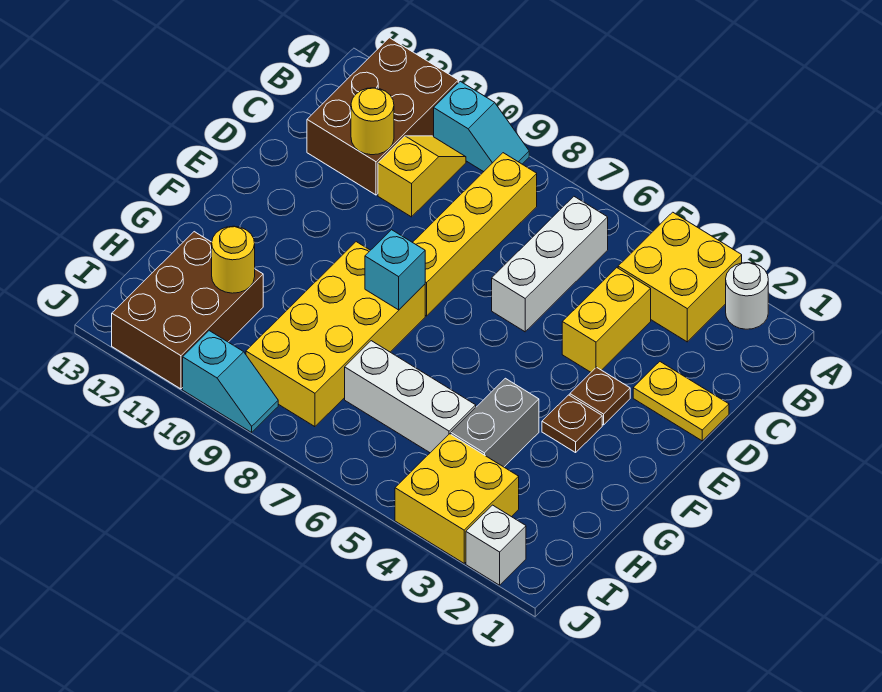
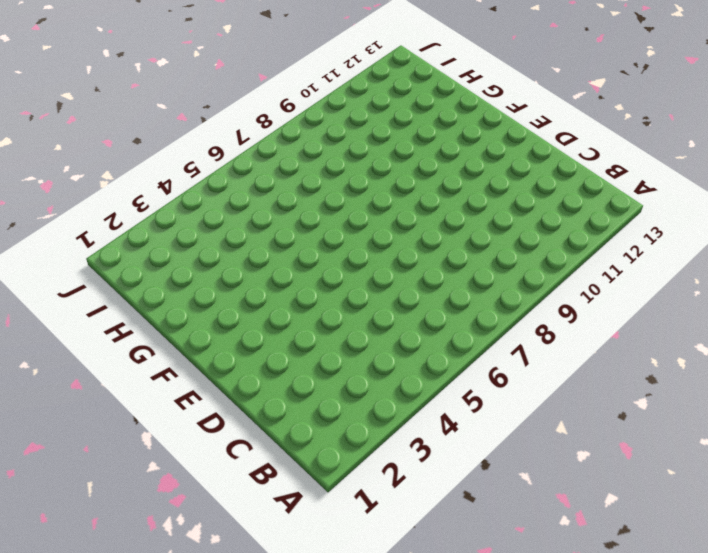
none -> white round brick A2 level 1
none -> yellow brick A3:B4 level 1
none -> cyan slope A9:A10 level 1 top 10

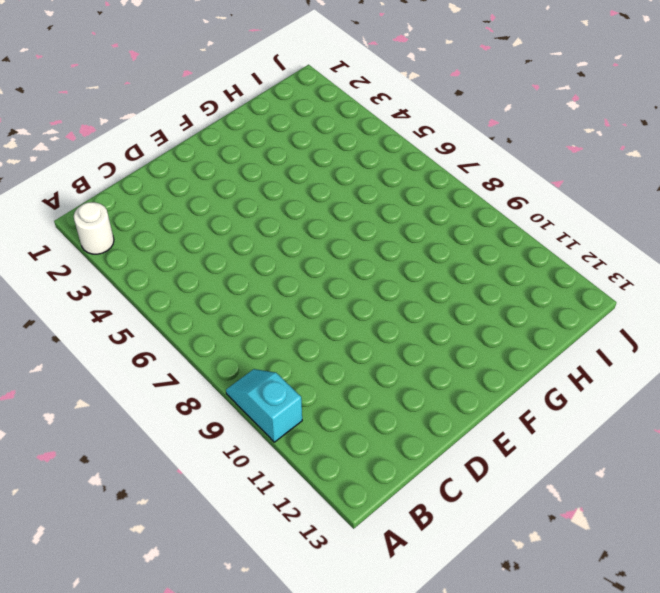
none -> yellow brick A3:B4 level 1
none -> brown brick A11:C12 level 1
none -> white brick B6:D6 level 1

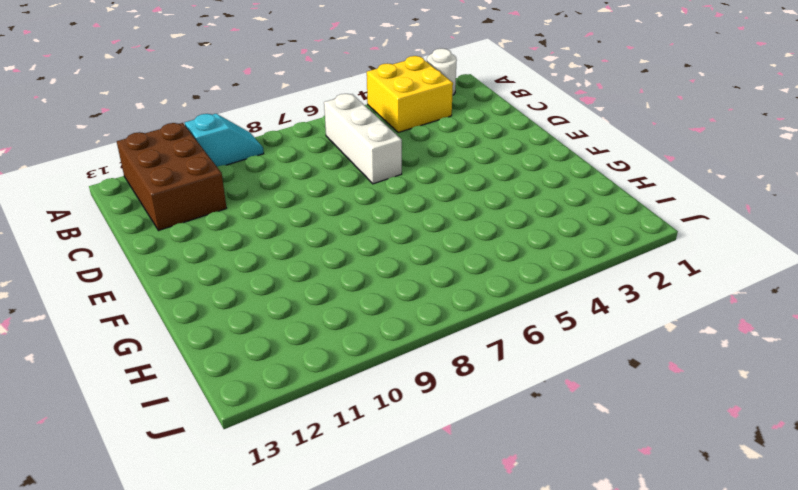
none -> yellow brick B8:E8 level 1
none -> yellow slope B10:C10 level 1 top C
none -> yellow brick C4:D4 level 1

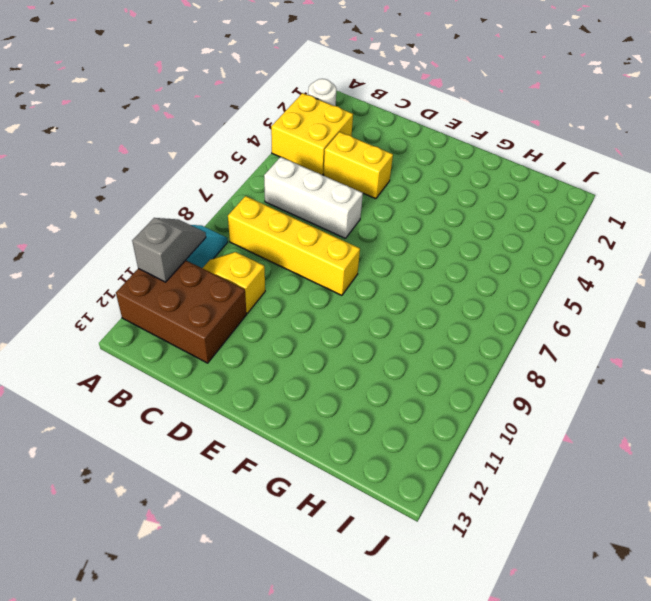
grey slope A10:A11 level 2 top 11 -> none
none -> yellow plate D1:D2 level 1
none -> brown plate E3 level 1
none -> brown plate F3 level 1

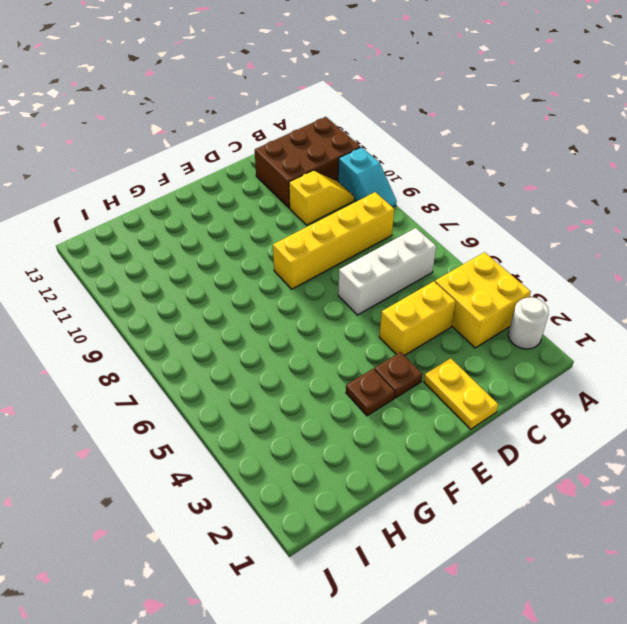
none -> yellow brick F8:I9 level 1
none -> grey brick G4:H4 level 1
none -> white brick H5:H7 level 1

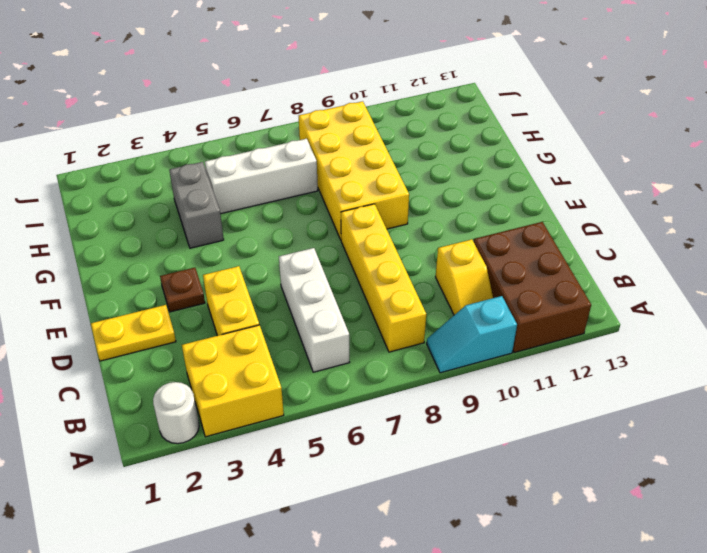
none -> brown plate F3 level 1
none -> brown brick H11:J12 level 1
none -> yellow brick I3:J4 level 1

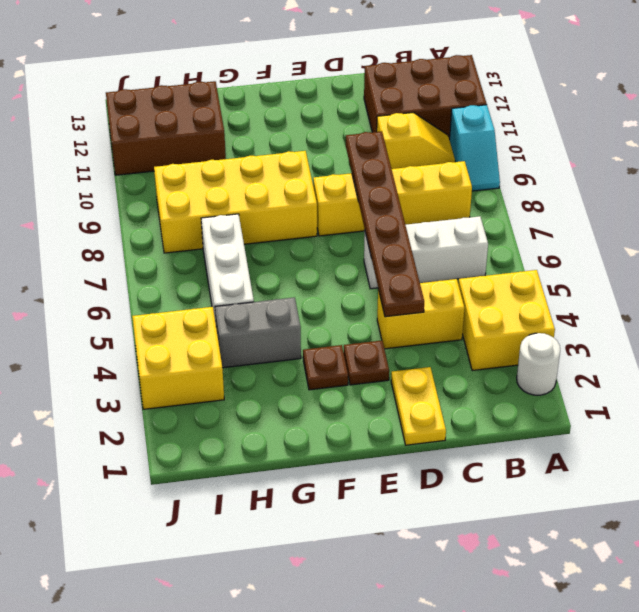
brown plate D4:D9 level 2 -> none
none -> white brick J2 level 1
none -> cyan slope J9:J10 level 1 top 10
none -> yellow round brick C11 level 2

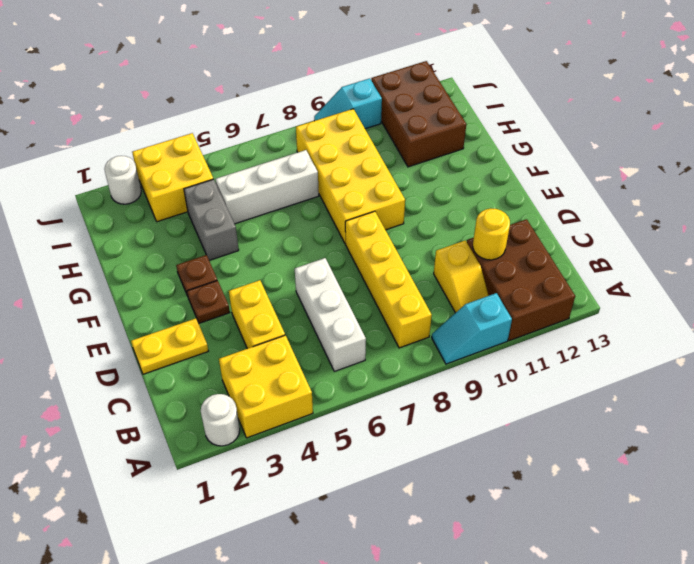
white round brick J2 level 1 -> white brick J2 level 1
none -> cyan brick F8 level 2
none -> yellow round brick H11 level 2

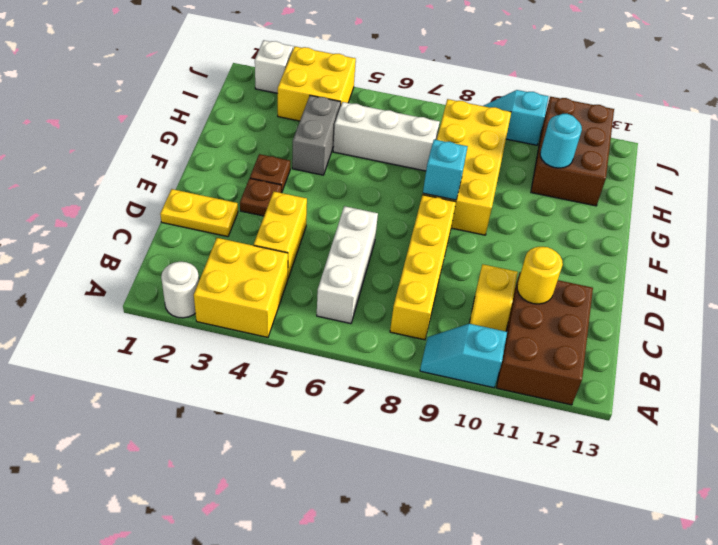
cyan round brick H11 level 2 -> yellow round brick H11 level 2

